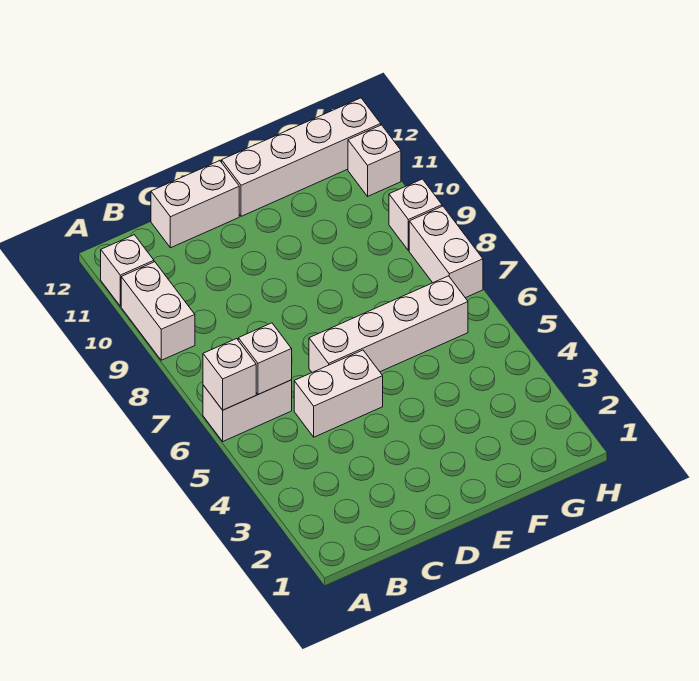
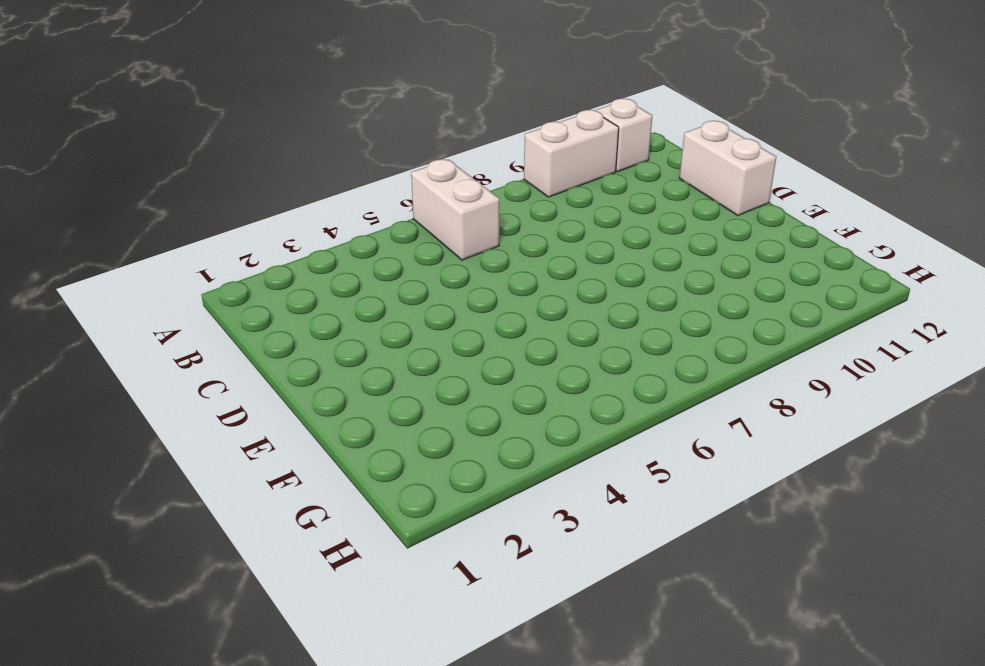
none -> white brick C5:D5 level 1
none -> white brick D6:G6 level 1
none -> white brick E12:H12 level 1

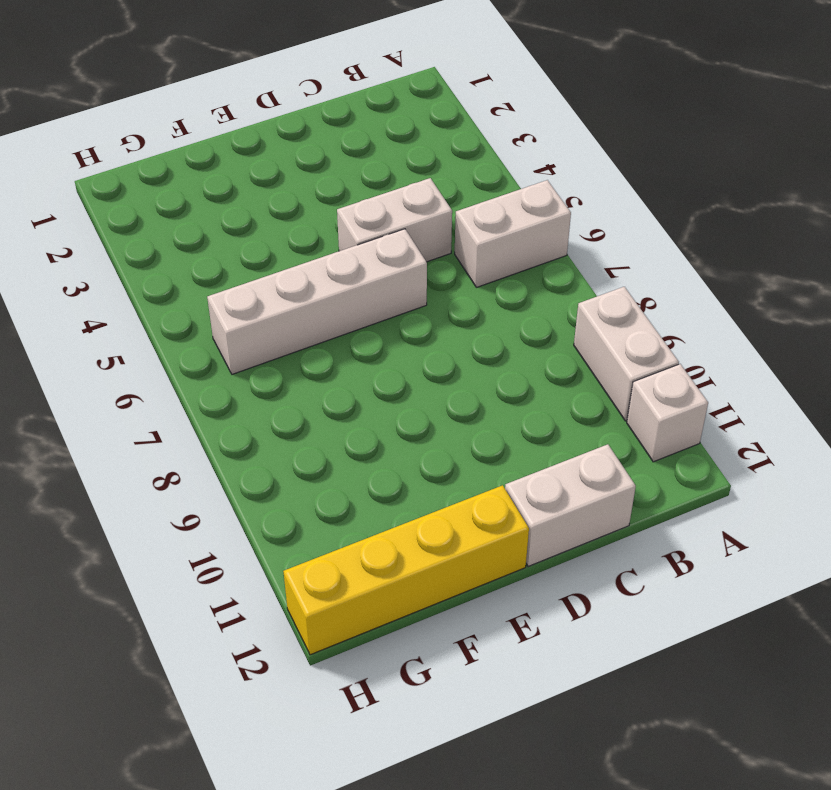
yellow brick E12:H12 level 1 -> white brick E12:H12 level 1
none -> white brick H7:H8 level 1
none -> white brick H9 level 1
none -> white brick H11 level 1

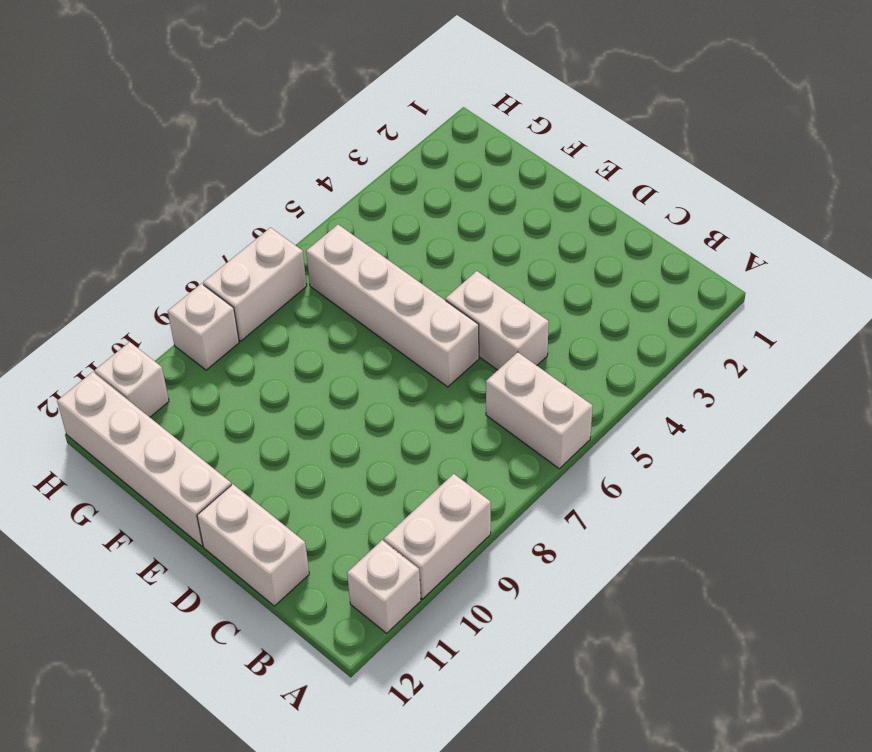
none -> white brick A6 level 2
none -> white brick B6 level 2

